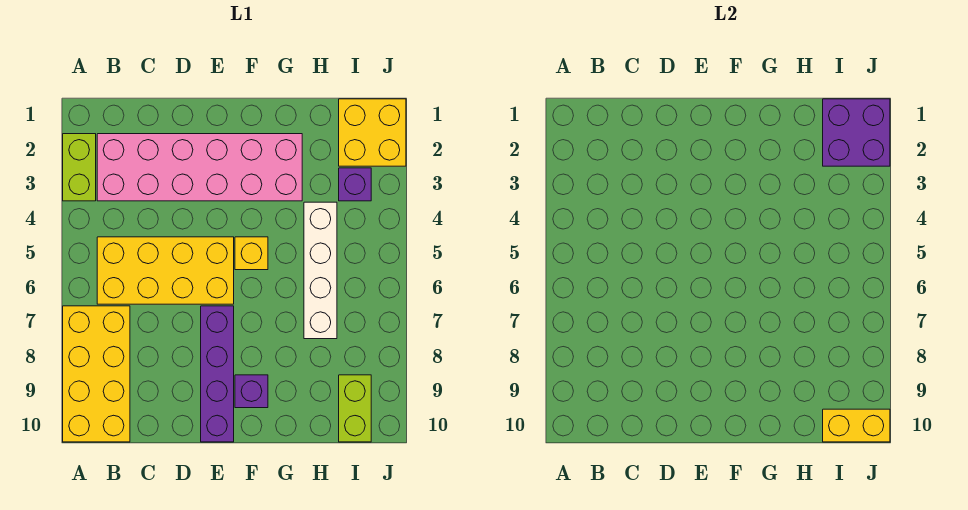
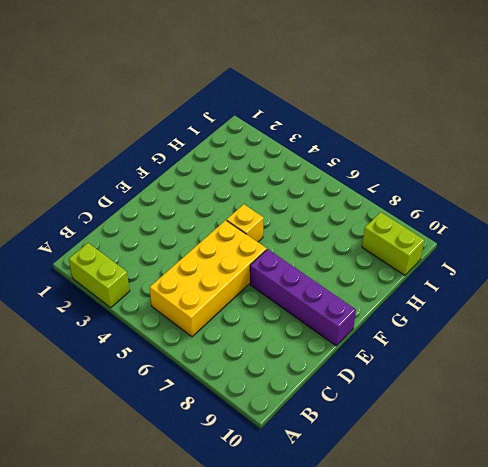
none -> yellow brick A7:B10 level 1
none -> pink brick B2:G3 level 1
none -> purple brick F9 level 1

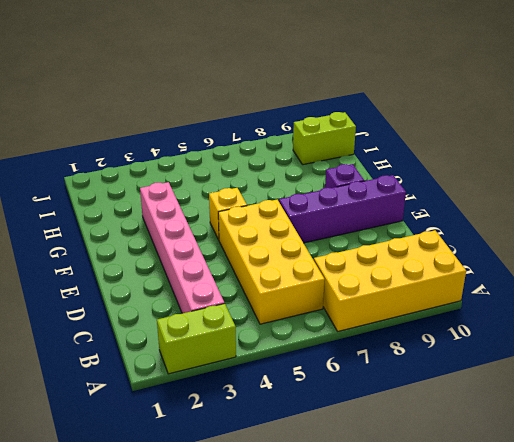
pink brick B3:G3 level 1 -> pink brick B2:G3 level 1
none -> white brick H4:H7 level 1
none -> yellow brick I1:J2 level 1
none -> purple brick I3 level 1

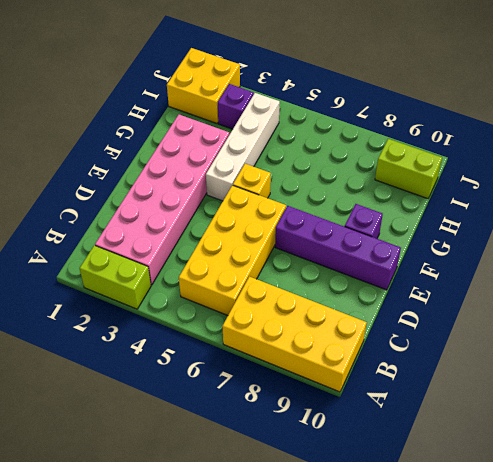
white brick F4:I4 level 1 -> white brick H4:H7 level 1
none -> purple brick I1:J2 level 2
none -> yellow brick I10:J10 level 2

